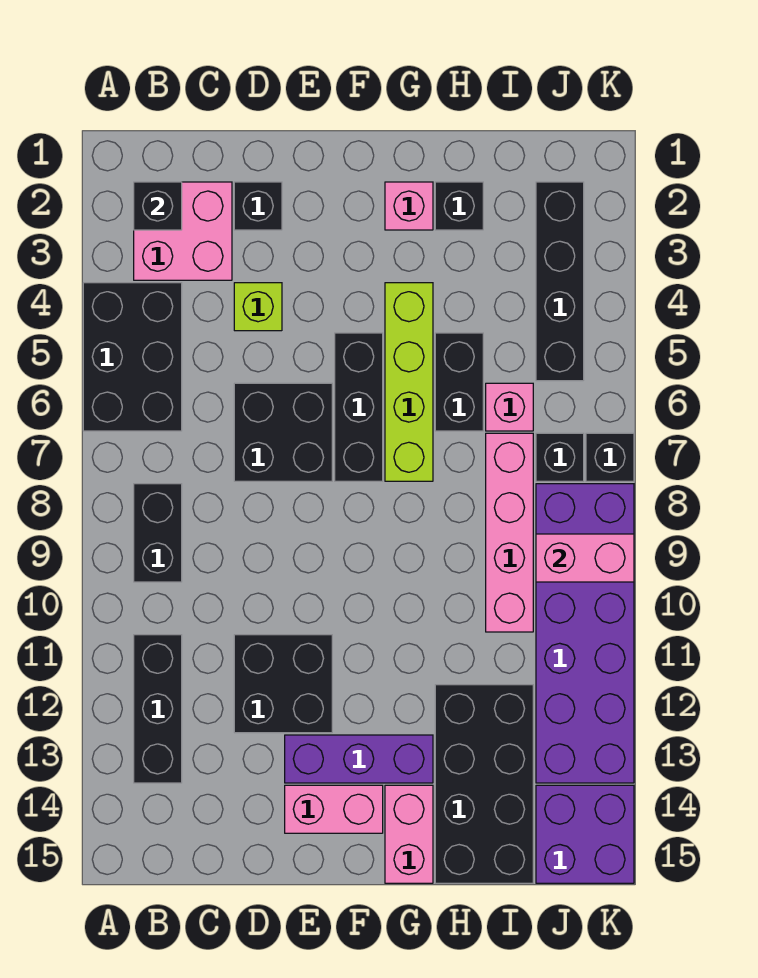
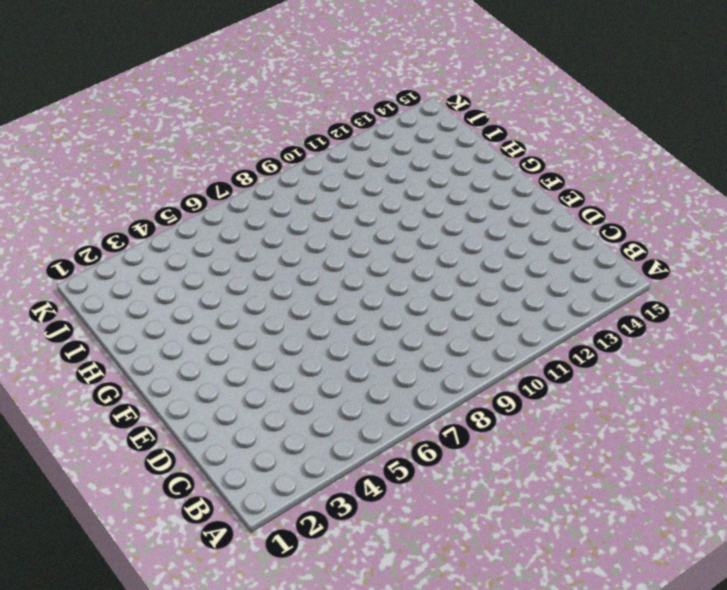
none -> black brick A4:B6 level 1
none -> pink brick B2:C3 level 1
none -> black brick B8:B9 level 1

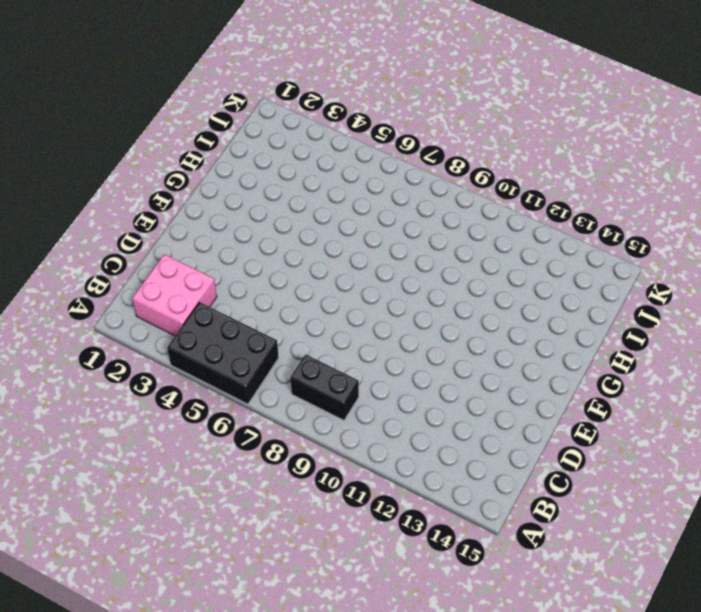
none -> black brick B11:B13 level 1
none -> black brick D2 level 1
none -> lime brick D4 level 1

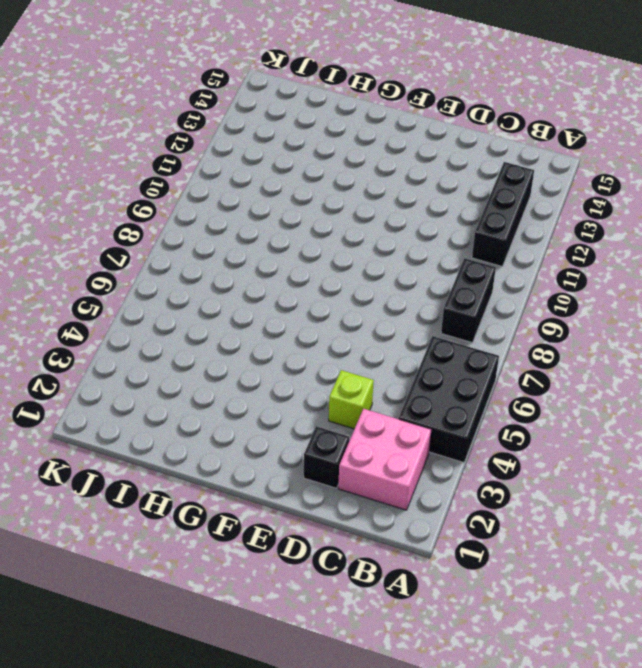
none -> black brick D6:E7 level 1
none -> black brick D11:E12 level 1
none -> purple brick E13:G13 level 1

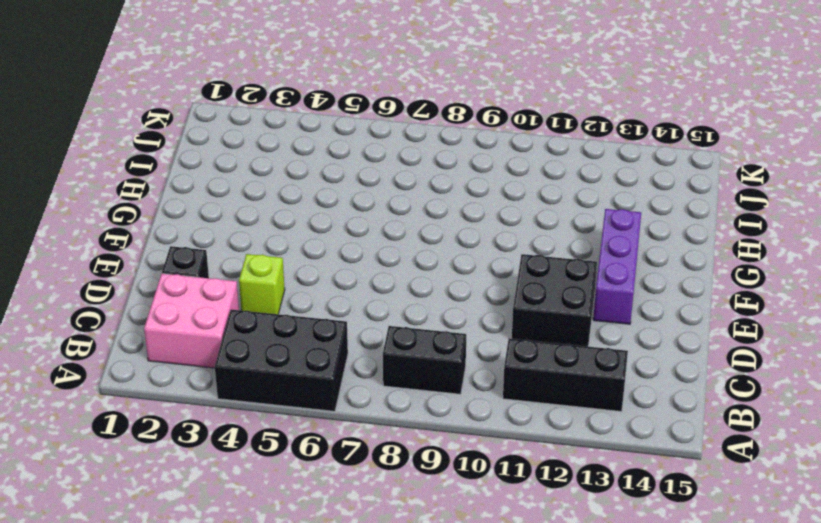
none -> black brick D6:E7 level 1
none -> pink brick E14:F14 level 1
none -> black brick F5:F7 level 1

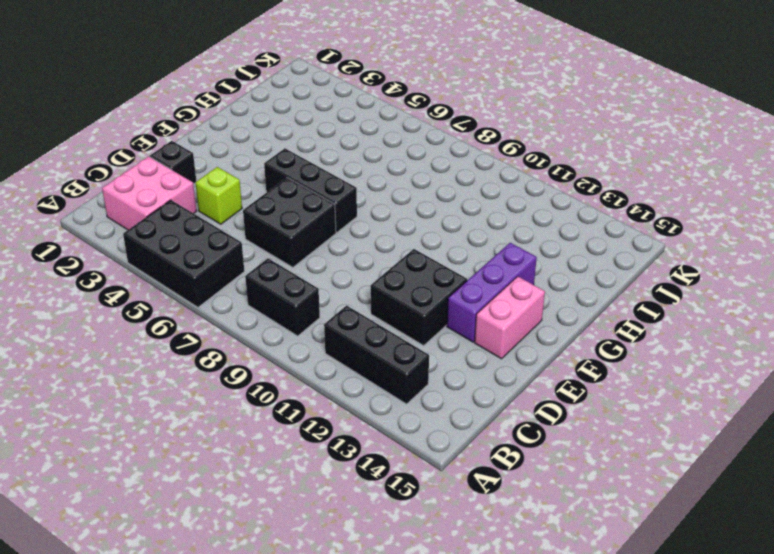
none -> pink brick G2 level 1
none -> lime brick G4:G7 level 1
none -> pink brick G14:G15 level 1

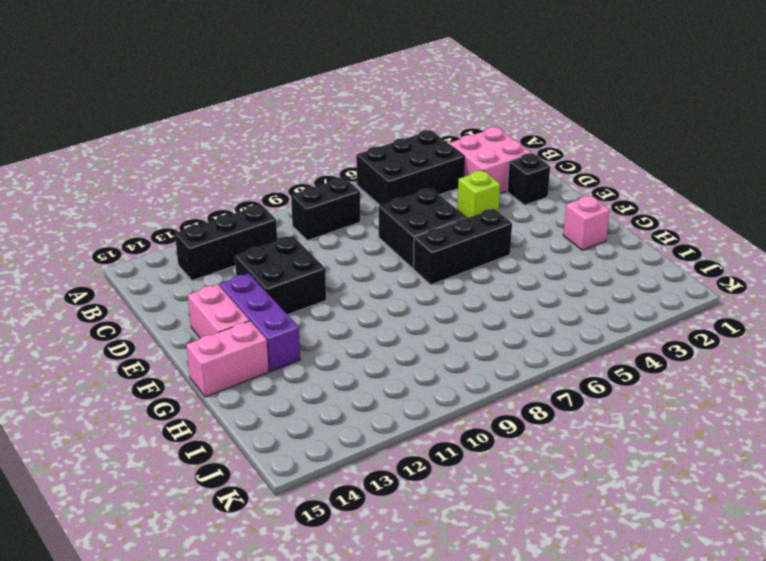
none -> lime brick G4:G7 level 1
none -> black brick H2 level 1
none -> black brick H5:H6 level 1

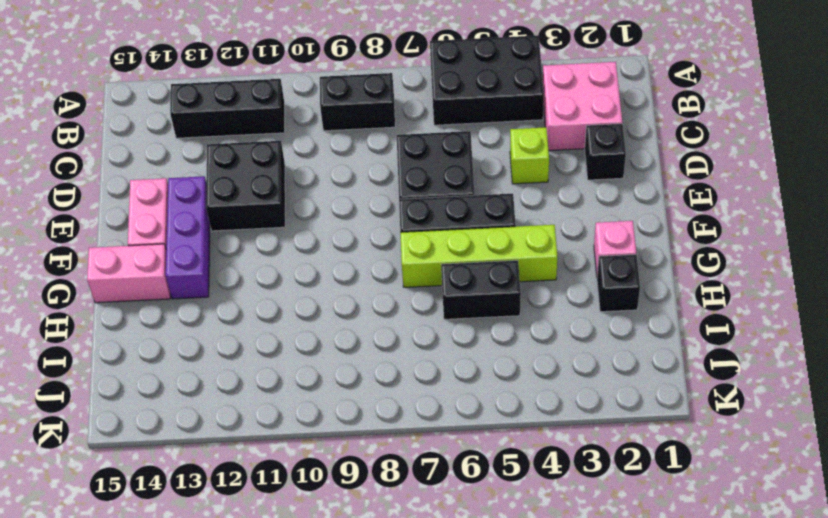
none -> black brick H12:I15 level 1
none -> pink brick I6 level 1
none -> pink brick I7:I10 level 1

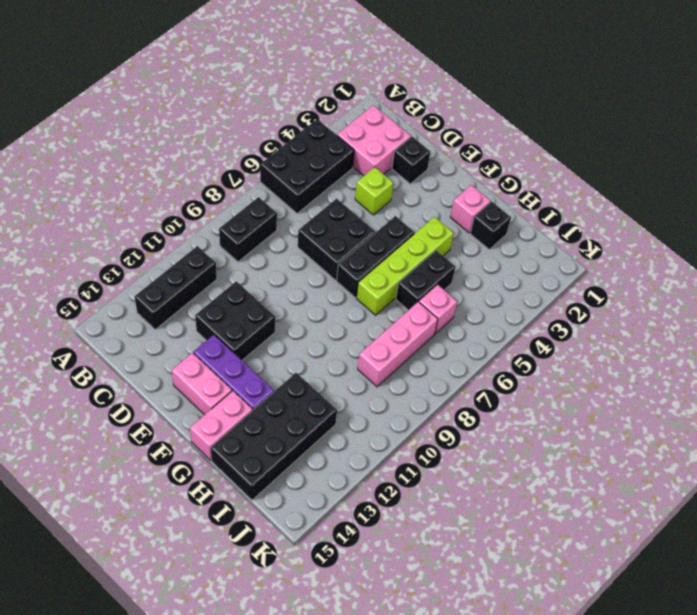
pink brick I7:I9 level 1 -> pink brick I7:I10 level 1
none -> black brick J2:J5 level 1
none -> black brick J7 level 1
none -> purple brick J8:K13 level 1

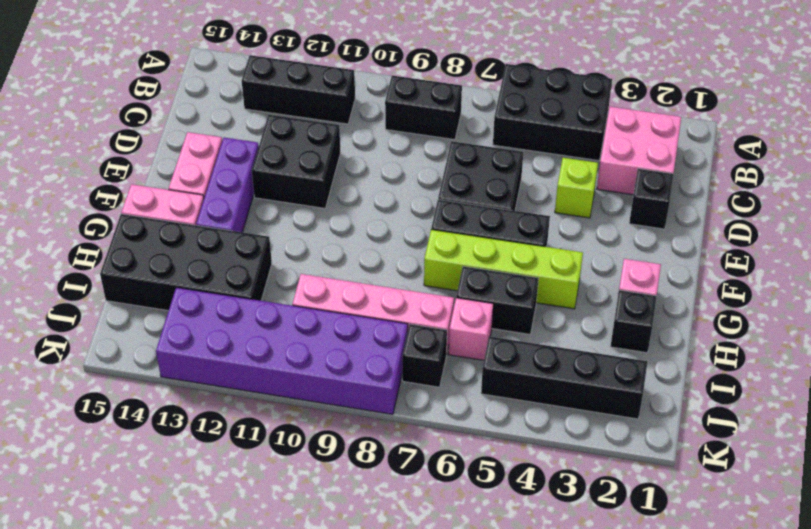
none -> purple brick J14:K15 level 1
none -> black brick K7 level 1
none -> black brick B2 level 2

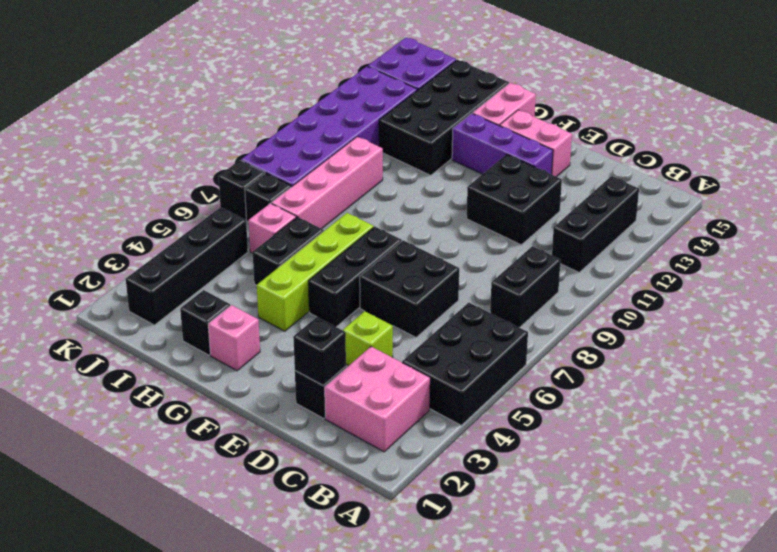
black brick D2 level 2 -> black brick B2 level 2
none -> pink brick J9:K9 level 2

